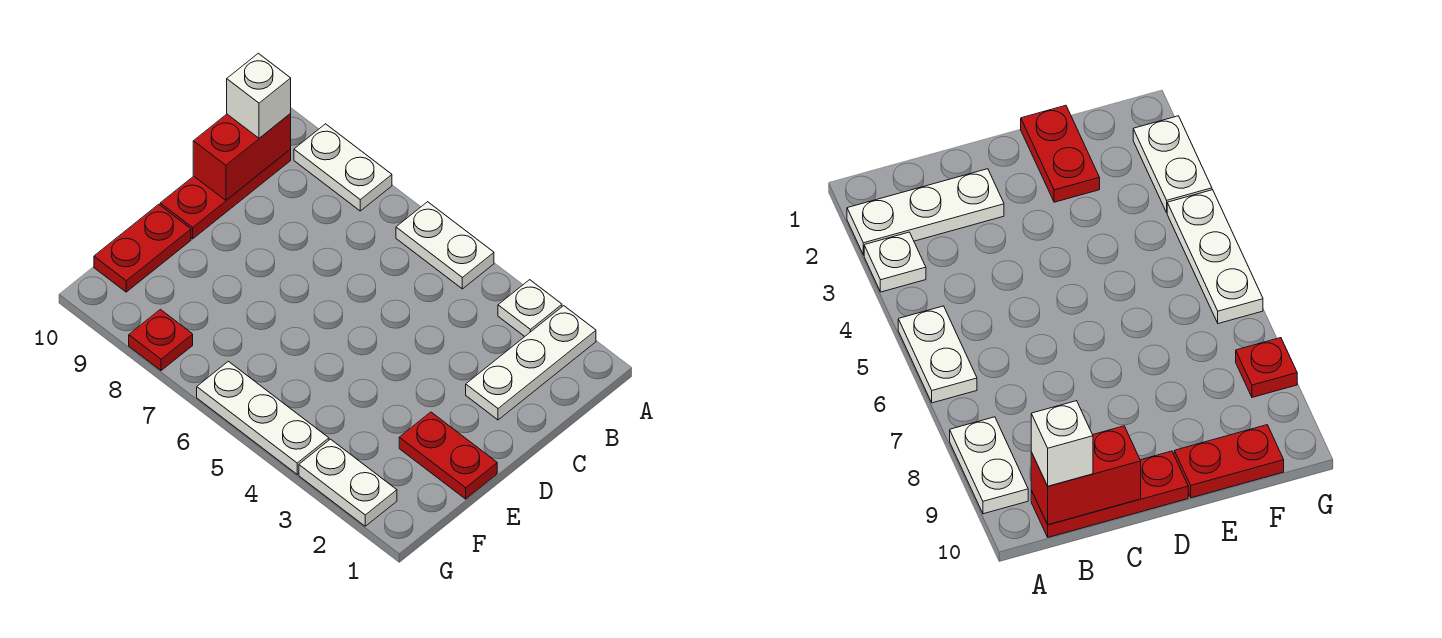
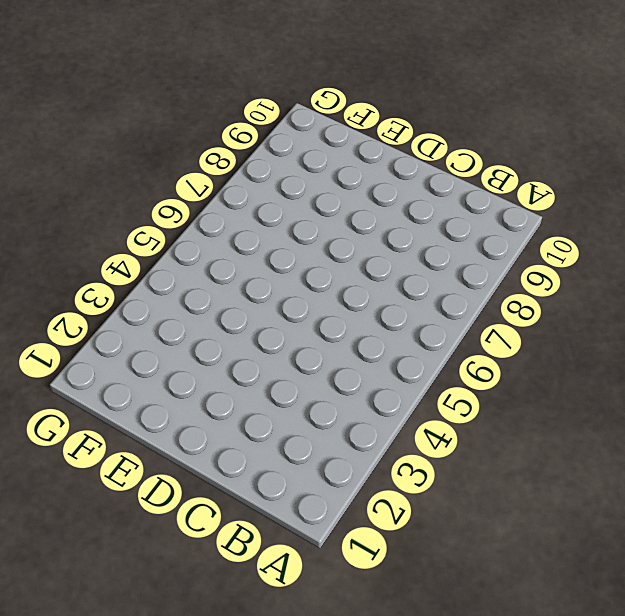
none -> white plate A2:C2 level 1
none -> white plate A3 level 1
none -> white plate A5:A6 level 1

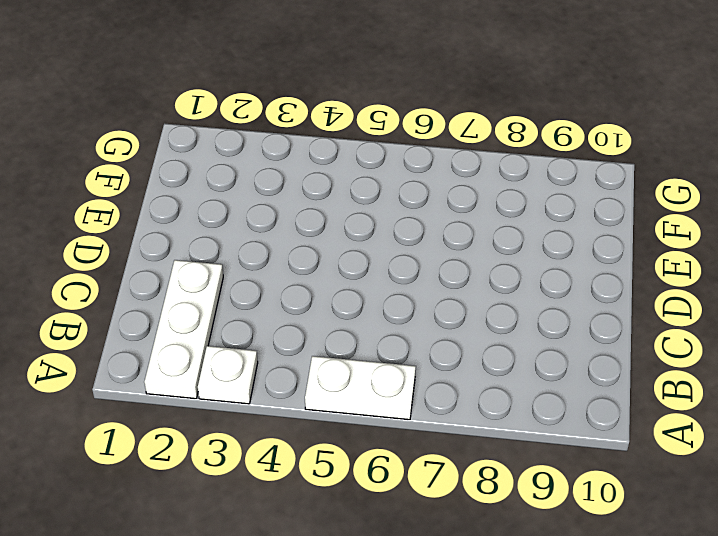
none -> white plate A8:A9 level 1
none -> red plate B10:D10 level 1
none -> red plate E1:E2 level 1

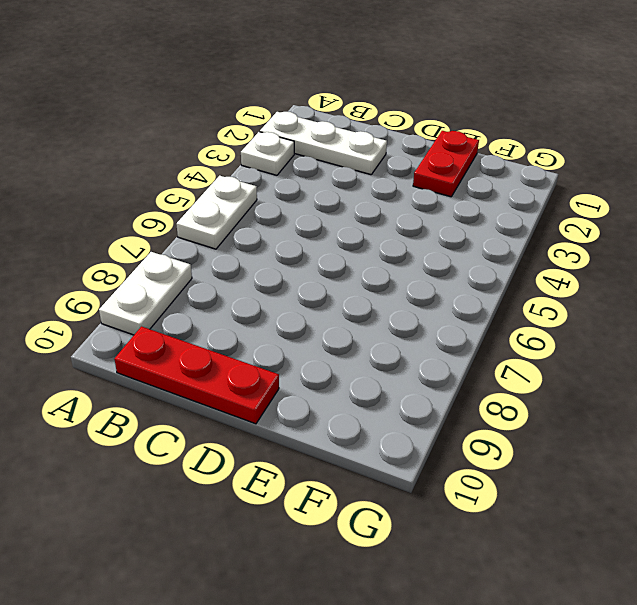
none -> red plate E10:F10 level 1
none -> white plate G2:G3 level 1
none -> white plate G4:G6 level 1

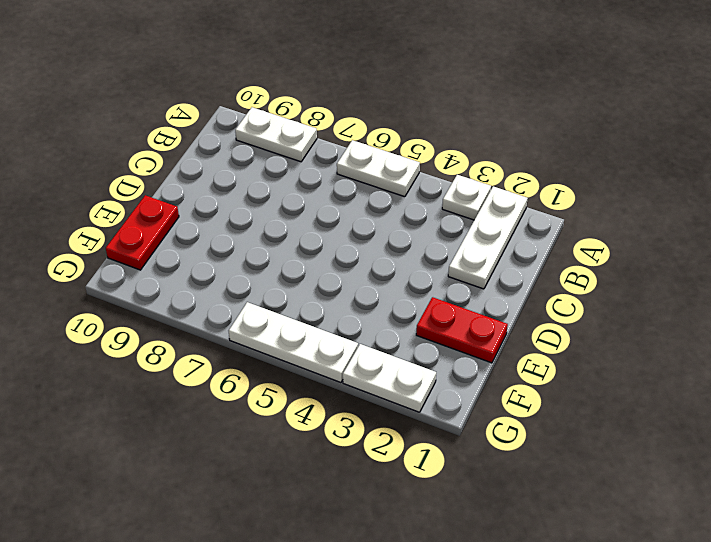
none -> red plate B10:D10 level 1
none -> red plate G8 level 1
none -> red brick B10:C10 level 2

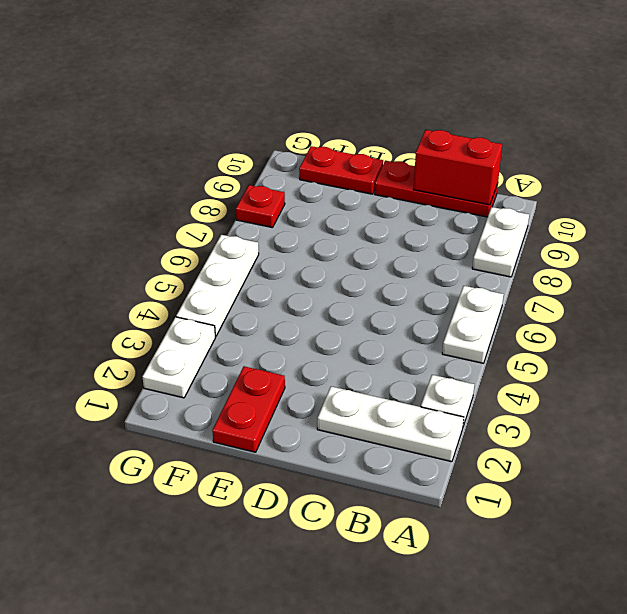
none -> white brick B10 level 3

